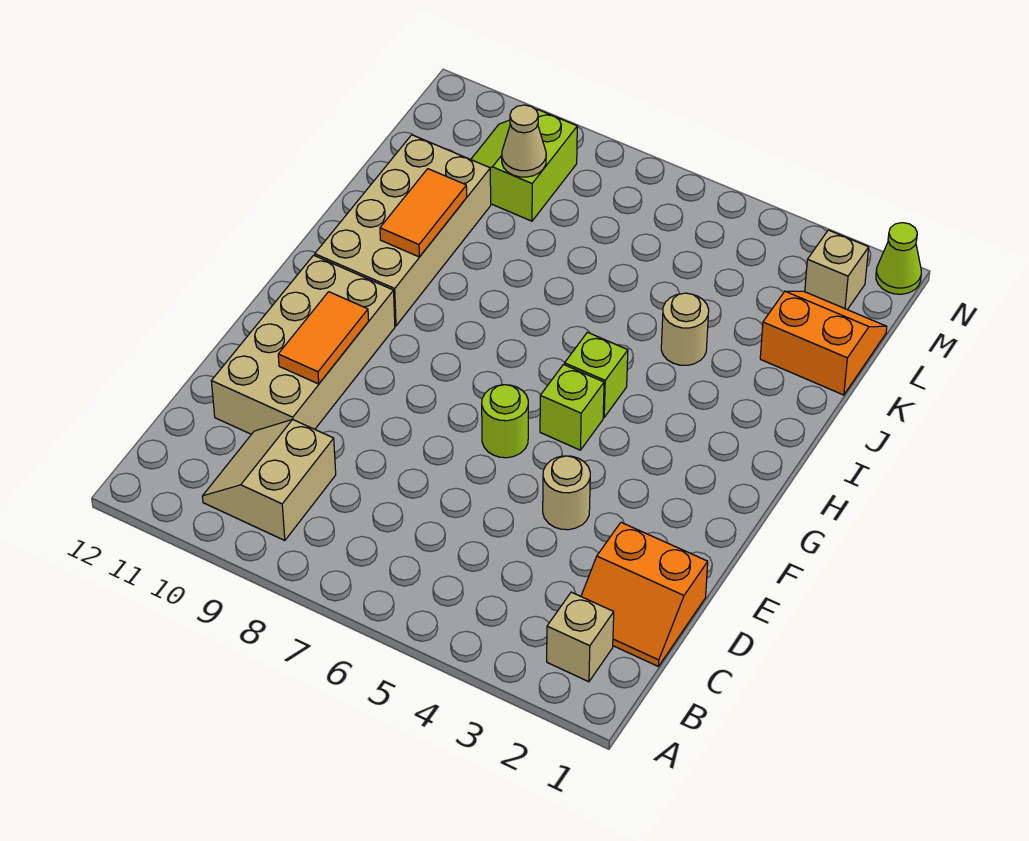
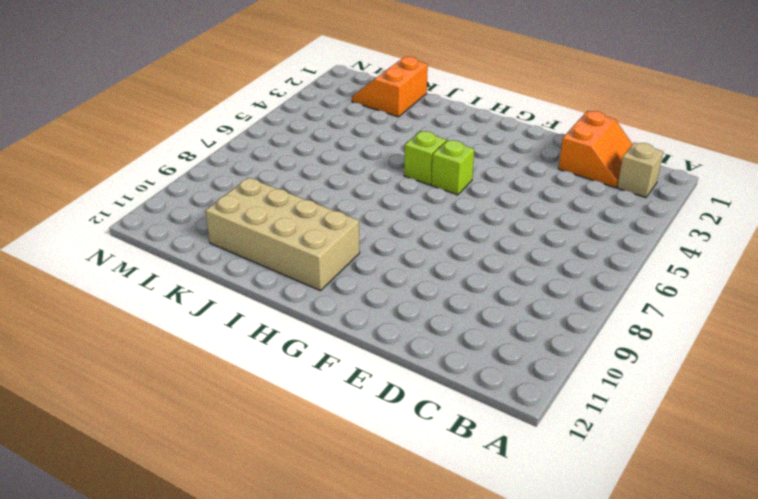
none -> tan slope B9:C10 level 1 top 9
none -> tan brick D10:G11 level 1
none -> tan round brick E4 level 1

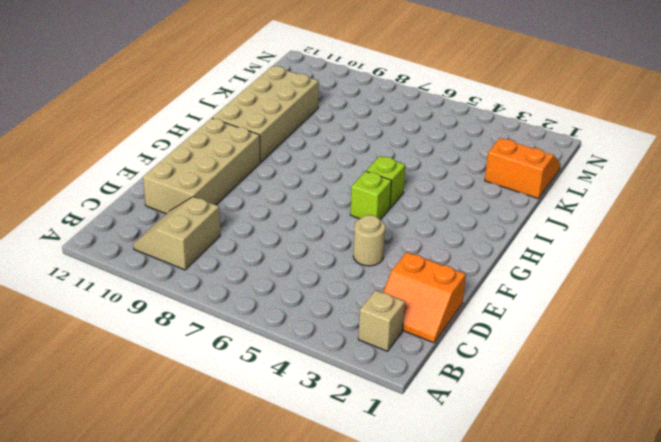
none -> lime round brick F6 level 1
none -> tan round brick J4 level 1
none -> lime slope L9:M10 level 1 top 9

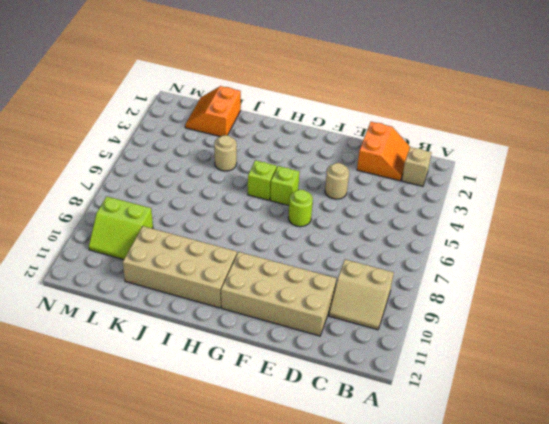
none -> tan brick M2 level 1
none -> lime cone N1 level 1
none -> orange tile E10:F10 level 2

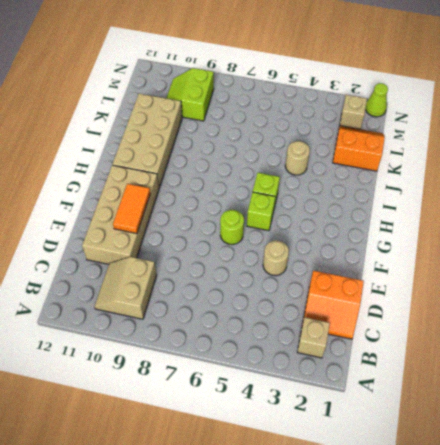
none -> orange tile I10:J10 level 2
none -> tan cone L9 level 2

